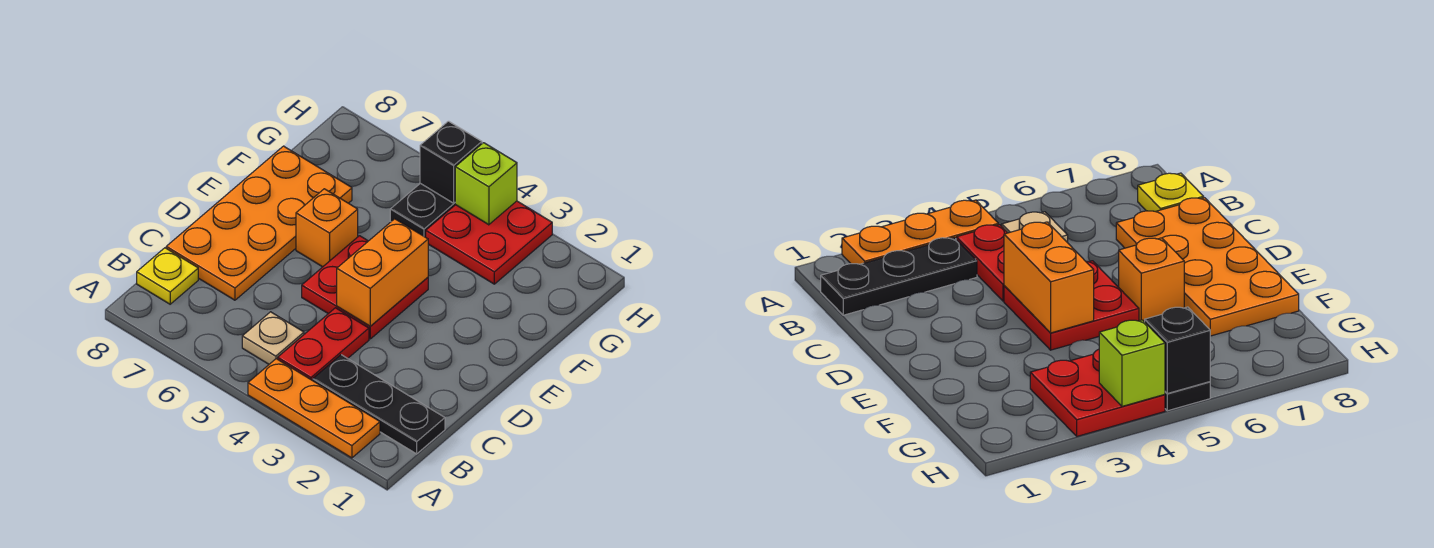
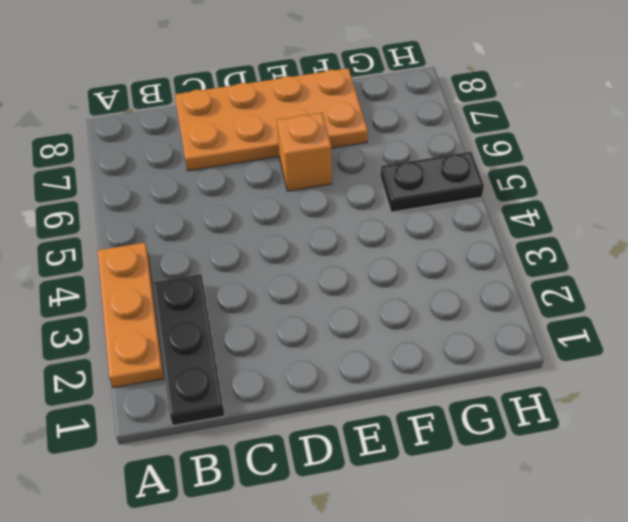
none -> red plate B4:C4 level 1
none -> tan plate B5 level 1
none -> yellow plate B8 level 1

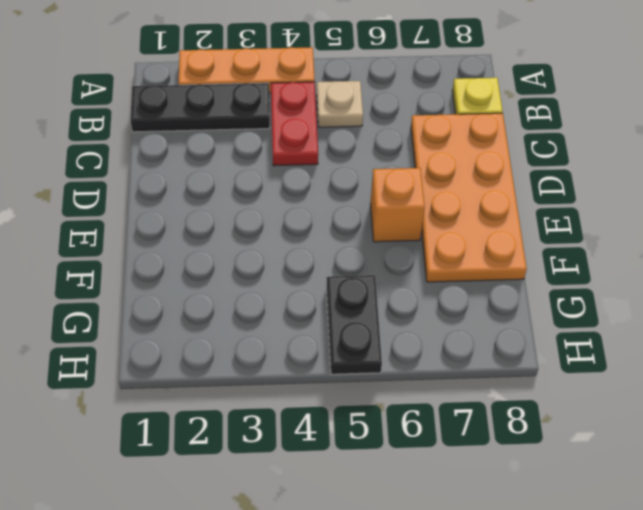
none -> red plate D4:E5 level 1
none -> red plate G3:H4 level 1
none -> orange brick D4:E4 level 2

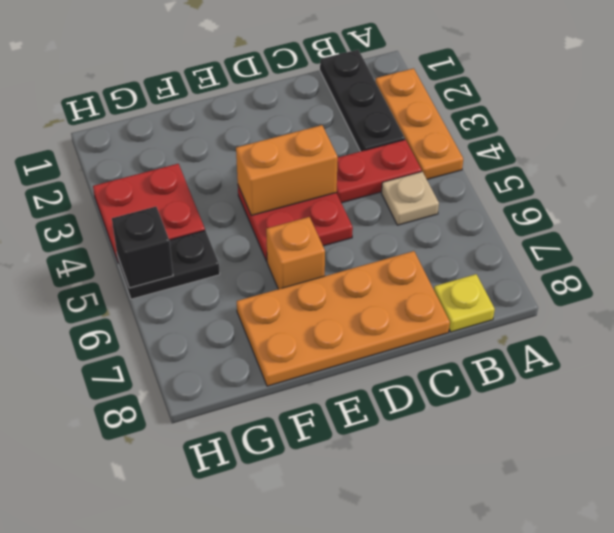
none -> lime brick H4 level 2

